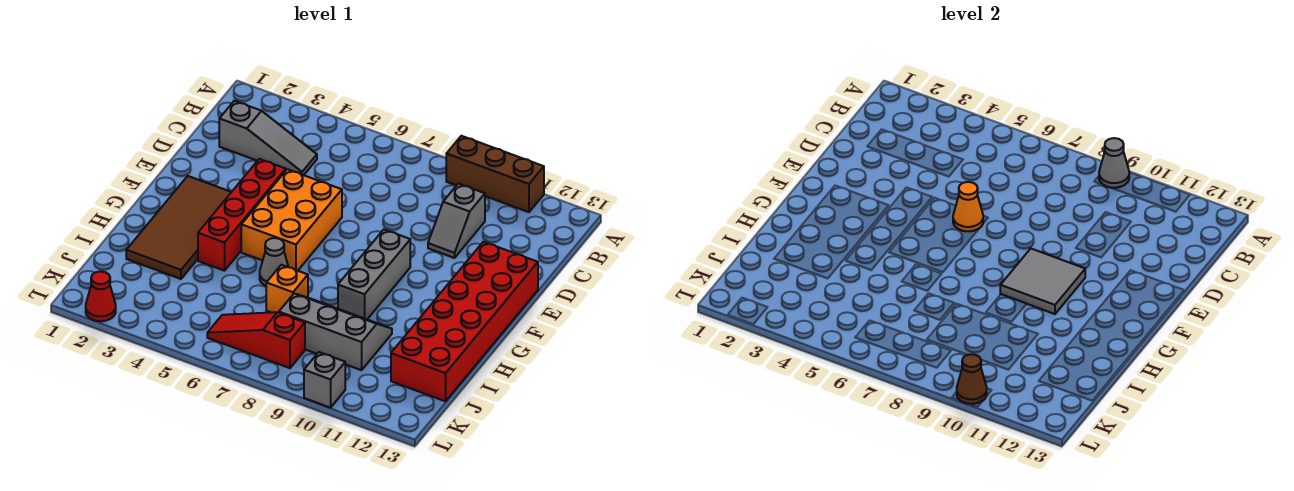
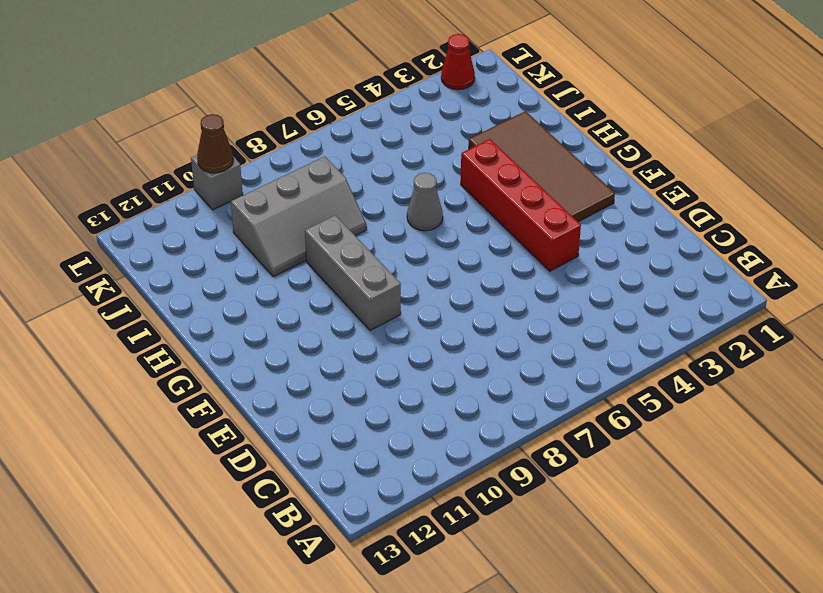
none -> brown brick A9:A11 level 1
none -> grey slope C2:C4 level 1 top 2
none -> grey slope C10:D10 level 1 top C

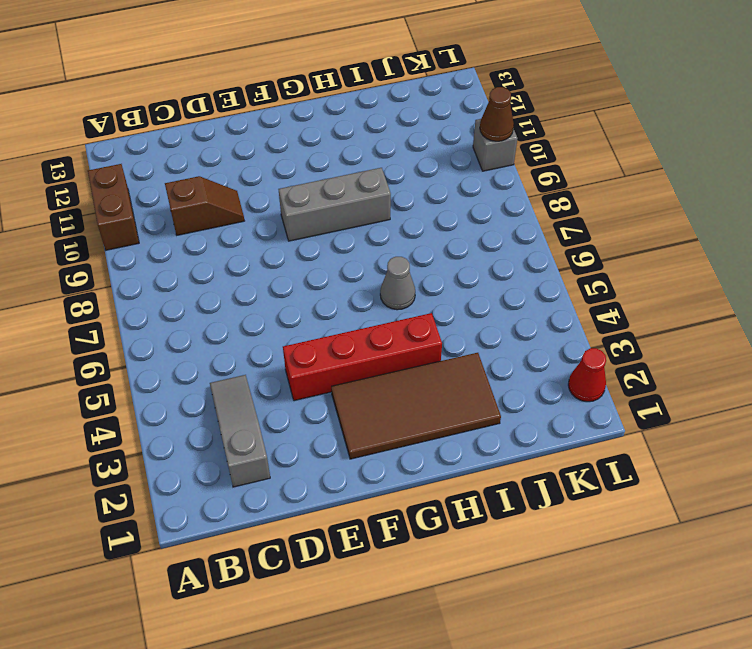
brown brick A10:A11 level 1 -> brown brick A9:A11 level 1
brown slope C10:D10 level 1 top C -> grey slope C10:D10 level 1 top C
none -> orange brick E5:G6 level 1
none -> red brick E12:J13 level 1
none -> orange brick I7 level 1

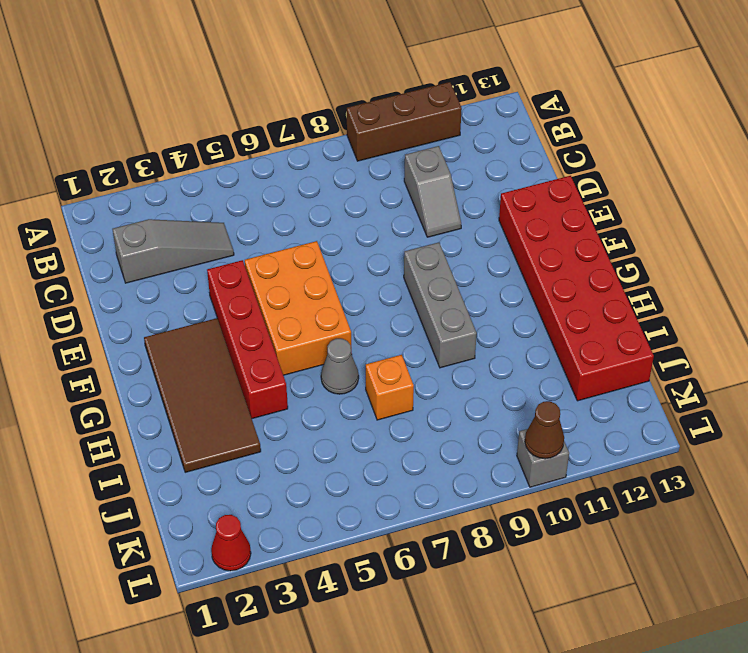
none -> grey slope I8:J10 level 1 top J
none -> red slope K6:K8 level 1 top 8
none -> grey cone A9 level 2

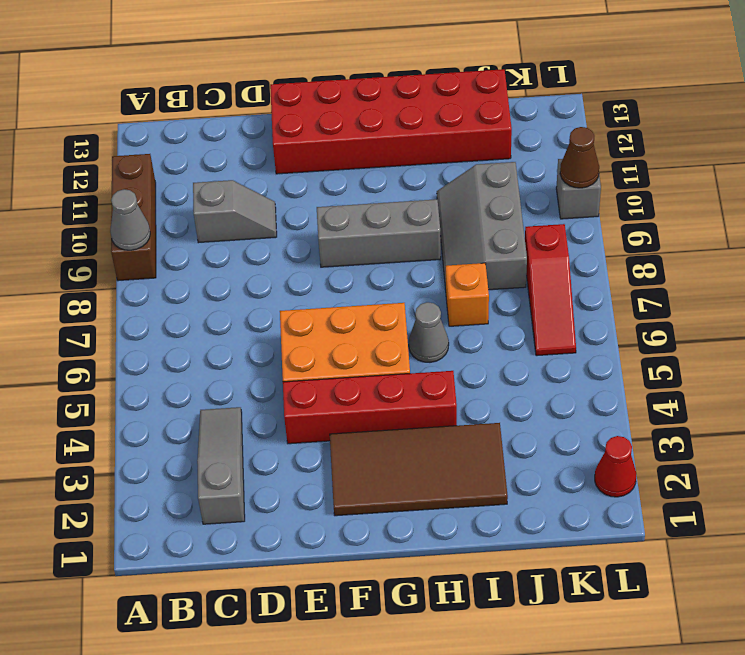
none -> orange cone E6 level 2
none -> grey tile F9:G10 level 2

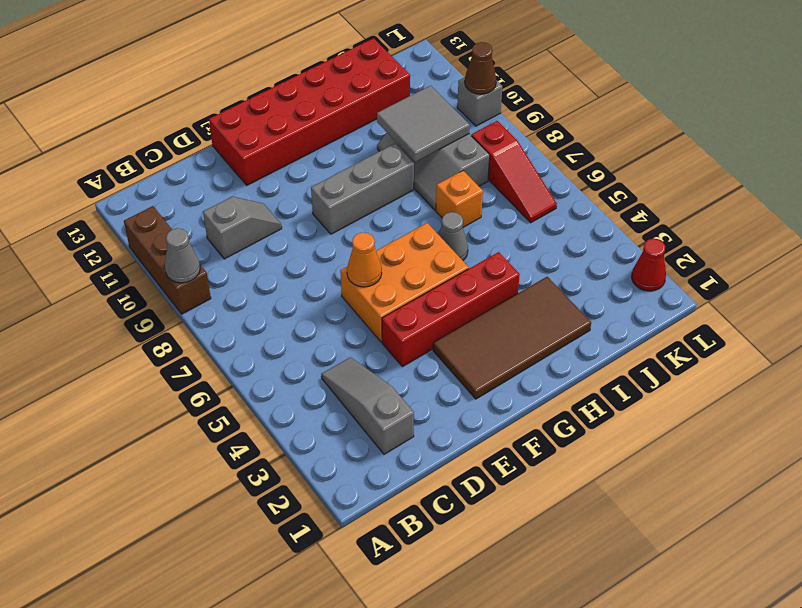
grey tile I9:J10 level 2 -> grey tile F9:G10 level 2

